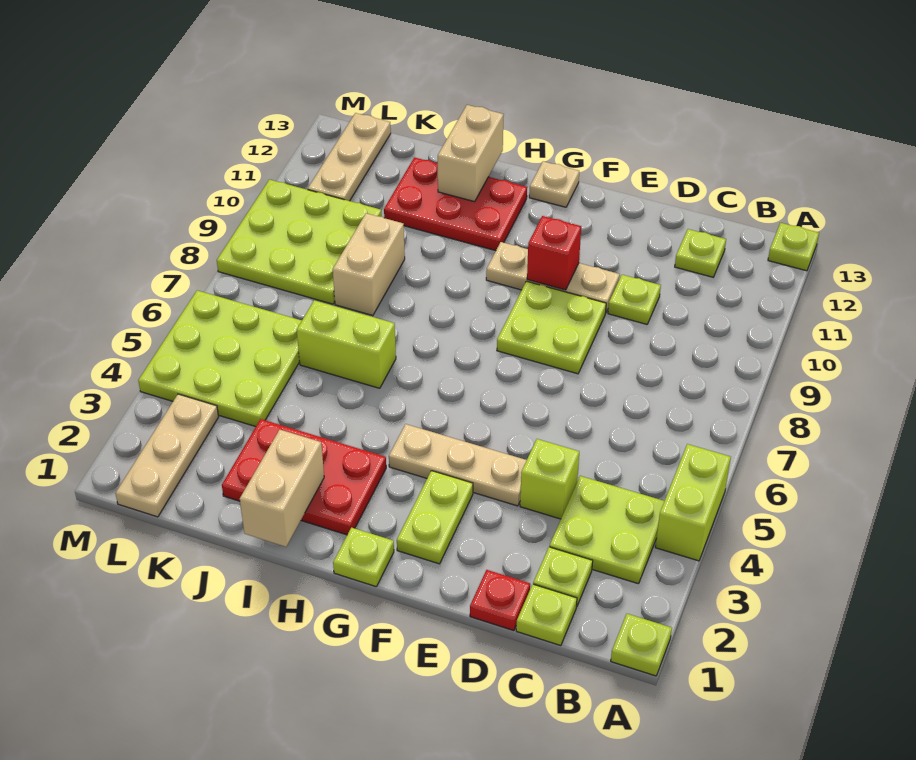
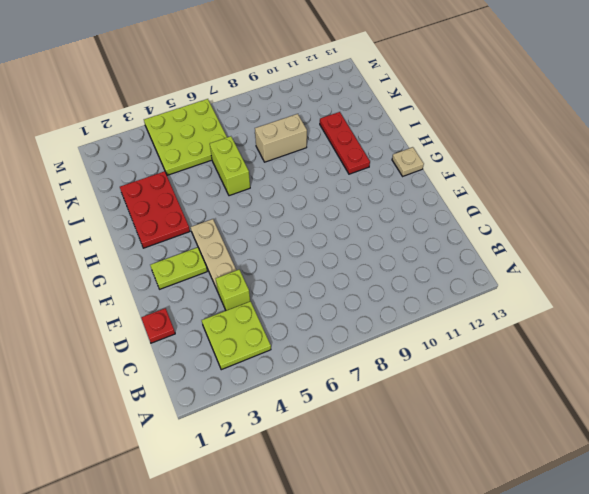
red plate H11:J11 level 1 -> red plate H11:J12 level 1
none -> lime plate A1 level 1
none -> lime brick A4:A5 level 1
none -> lime plate A13 level 1

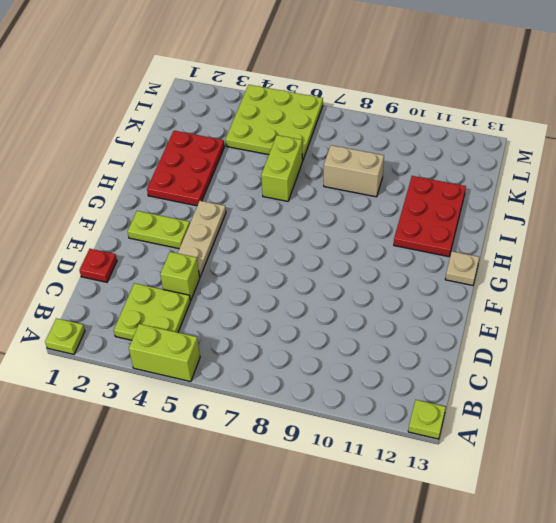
none -> lime plate C1 level 1
none -> lime plate C2 level 1
none -> lime plate C12 level 1

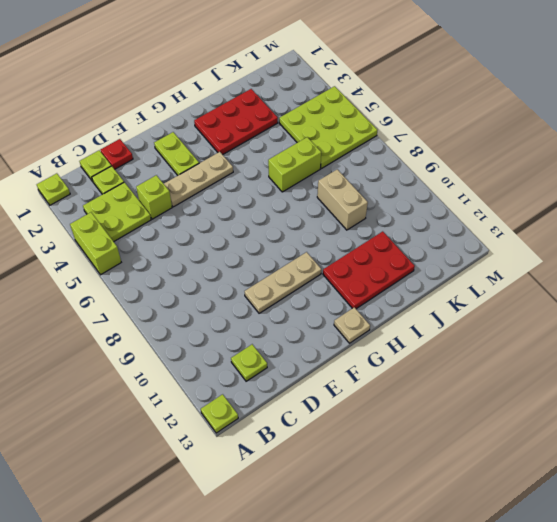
none -> lime plate D10 level 1
none -> lime plate E8:F9 level 1
none -> lime plate G1 level 1

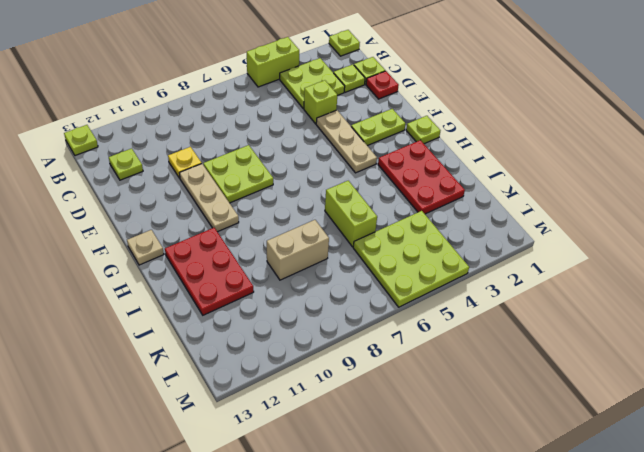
yellow plate D10 level 1 -> lime plate D10 level 1
none -> lime plate K8:M10 level 1
none -> tan plate L1:L3 level 1
none -> tan plate L11:L13 level 1

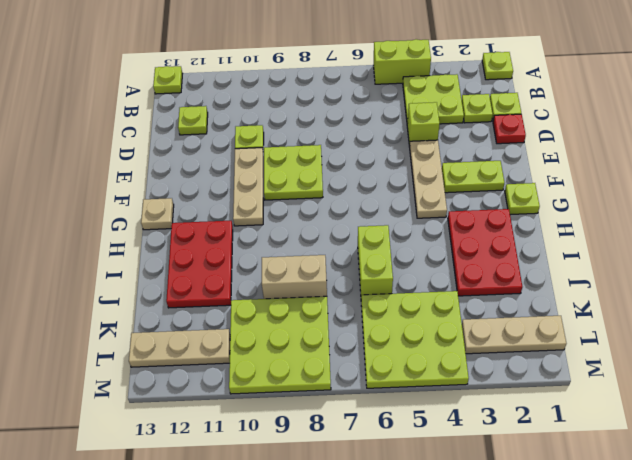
none -> red brick F10 level 2
none -> tan brick I1:I2 level 2
none -> tan brick I12:I13 level 2

